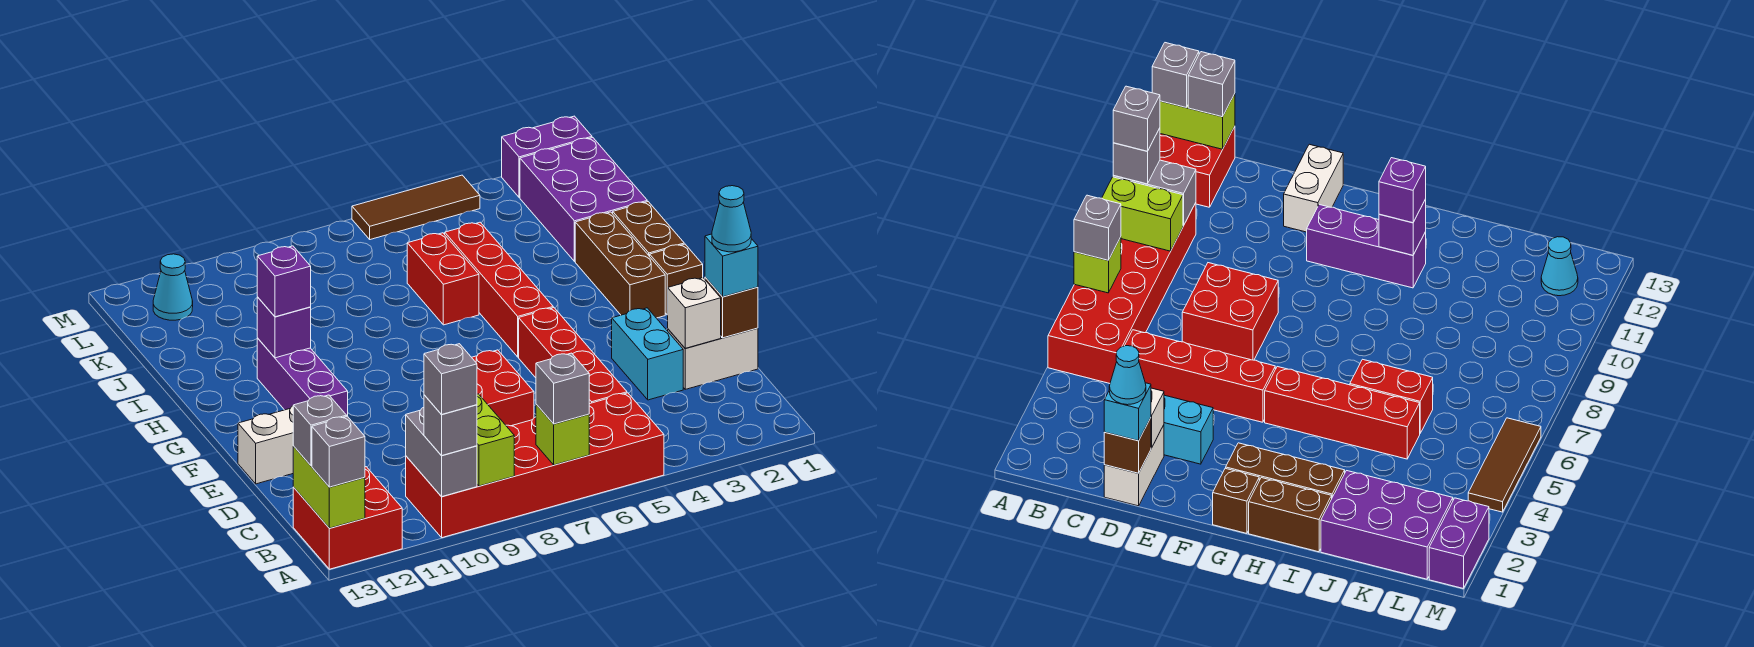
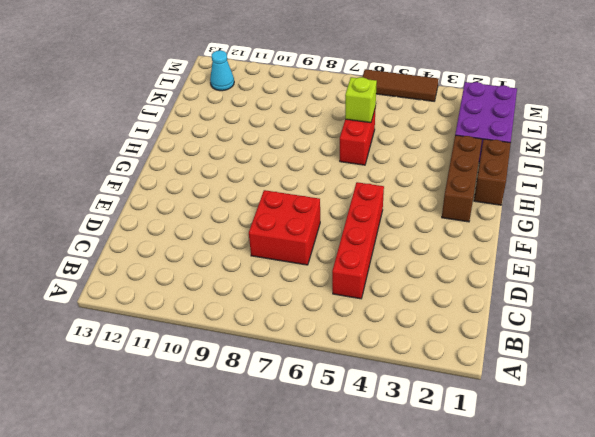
lime brick J6 level 2 -> lime brick A7 level 2
none -> red brick A5:B10 level 1
none -> red brick A12:B13 level 1
none -> white brick D1:D2 level 1
none -> cyan brick D3:E3 level 1

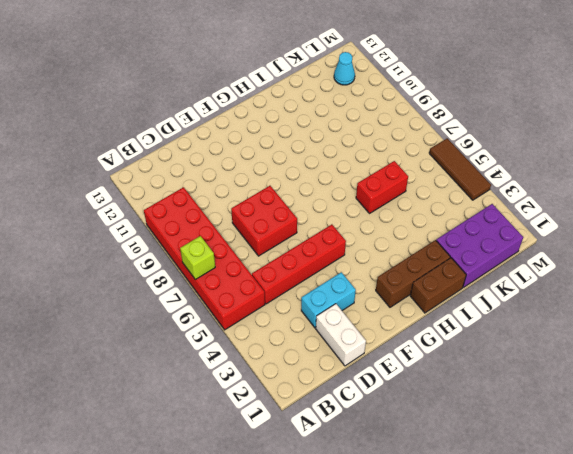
none -> red brick A12:B13 level 1
none -> white brick E12:E13 level 1
none -> purple brick F11:H11 level 1
none -> brown brick G1 level 1

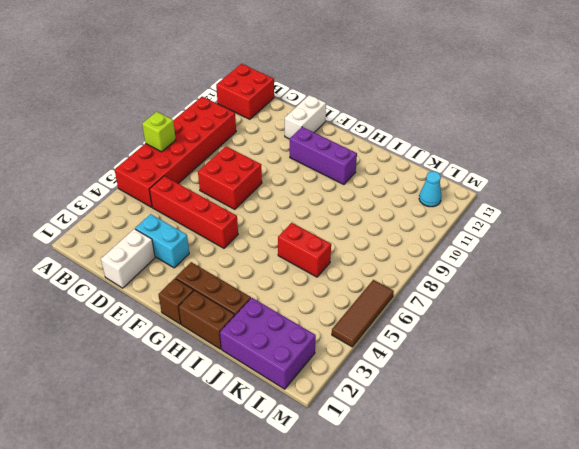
none -> red brick G5:J5 level 1
none -> purple brick M1:M2 level 1
none -> lime brick A9:B9 level 2
none -> grey brick A10:B10 level 2

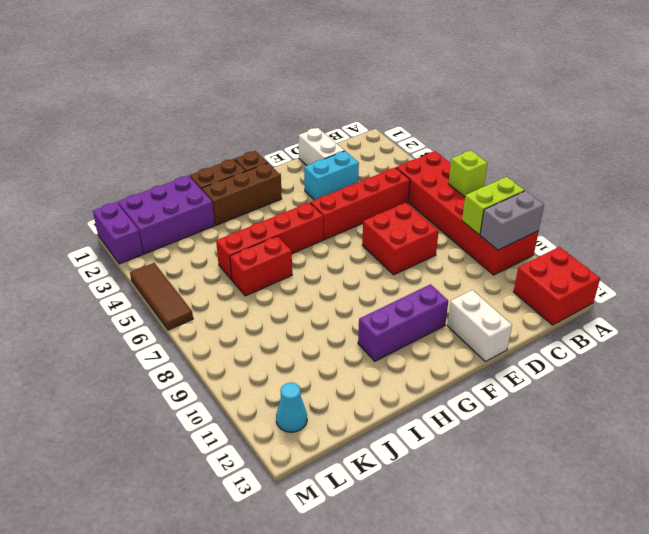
none -> lime brick A13:B13 level 2
none -> brown brick D1 level 2
none -> white brick D2 level 2
none -> purple brick H11 level 2

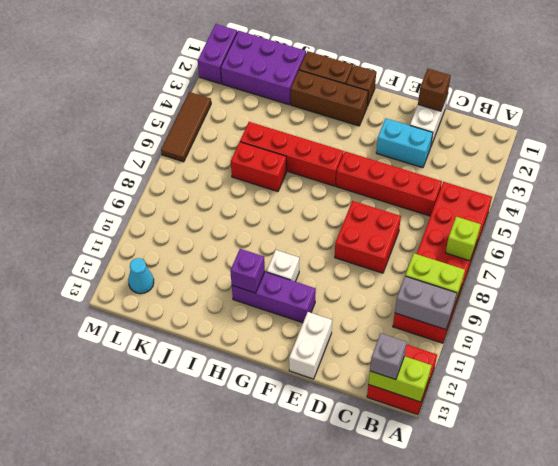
white brick G10 level 1 -> white brick D2 level 2
none -> grey brick A7 level 3
none -> grey brick A10 level 3
none -> grey brick A13 level 3
none -> cyan brick D1 level 3

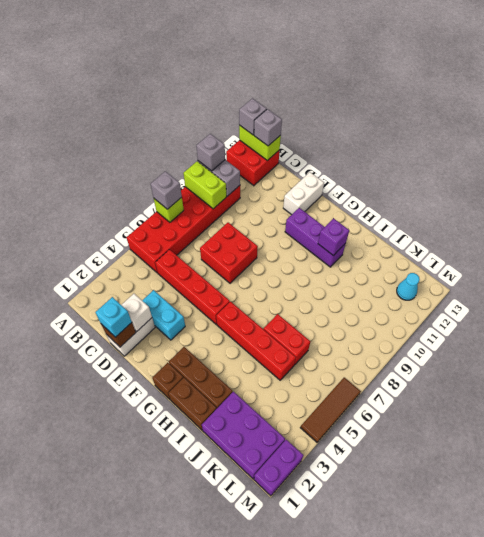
none -> purple brick H11 level 3
none -> grey brick A10 level 4
none -> cyan cone D1 level 4

